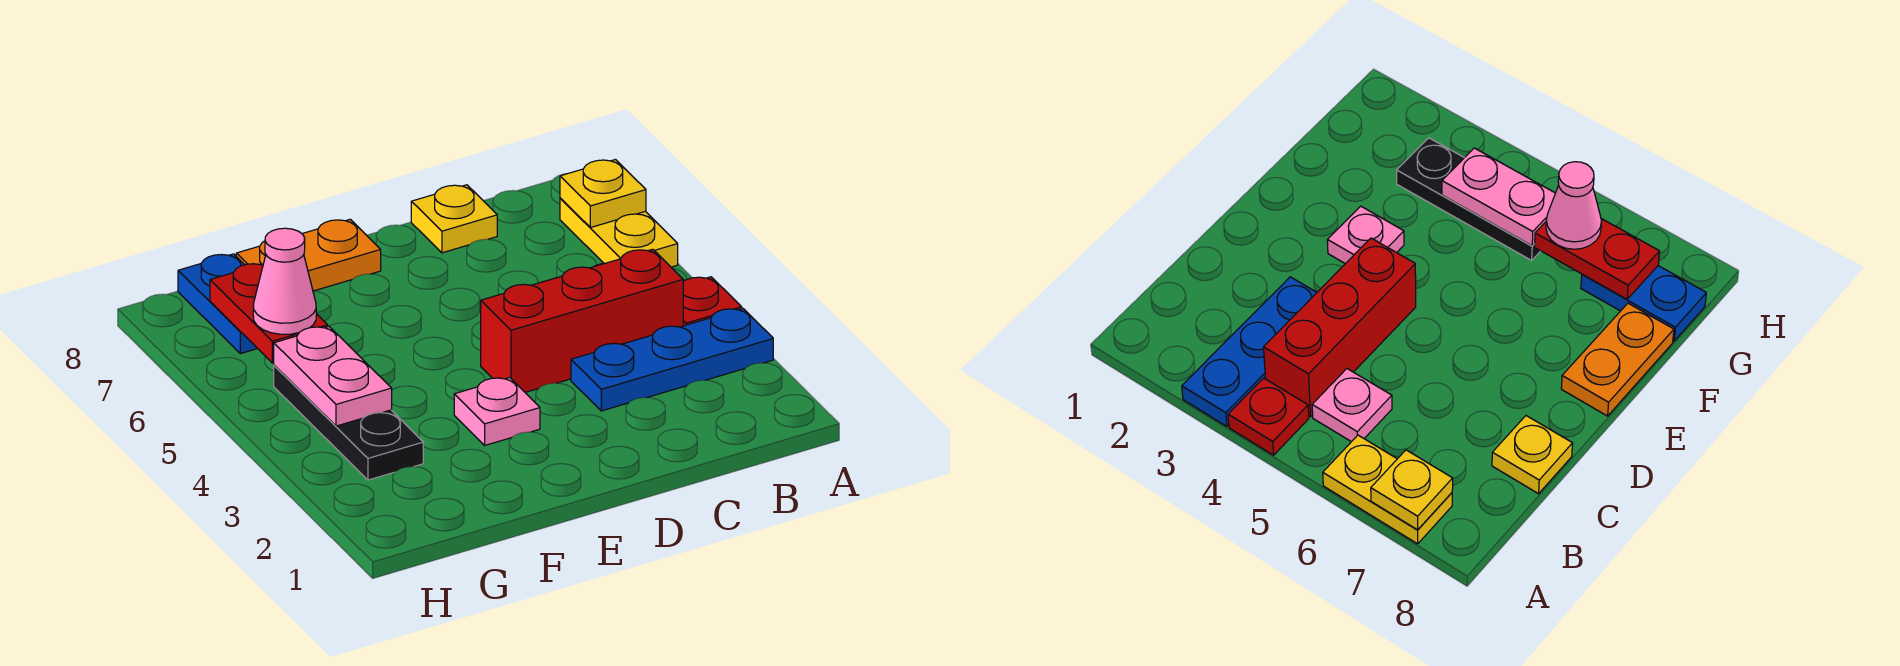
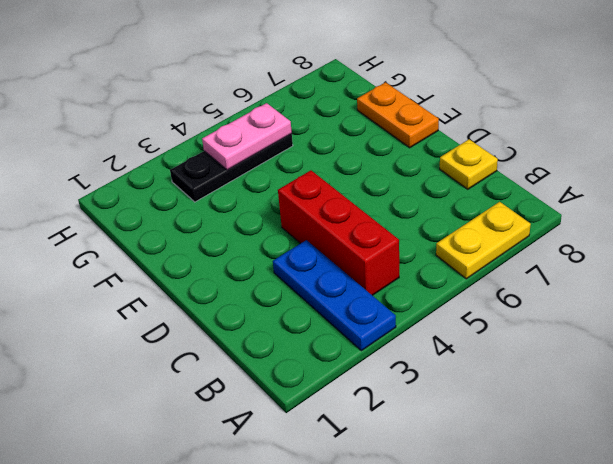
none -> red plate A4 level 1
none -> pink plate B5 level 1
none -> pink plate E3 level 1

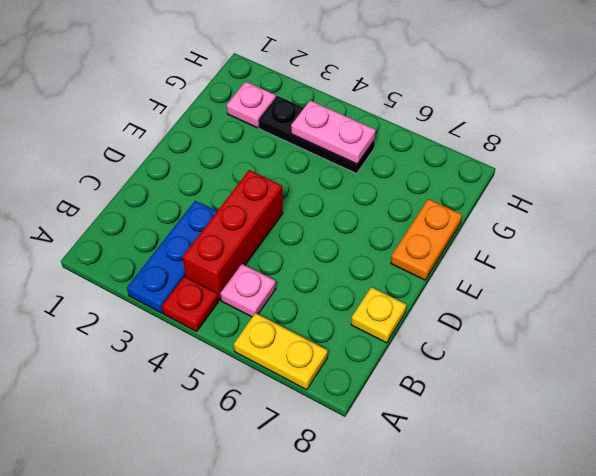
pink plate G2 level 1 -> pink plate E3 level 1
none -> blue plate G7:G8 level 1
none -> yellow plate A7 level 2
none -> red plate G6:G7 level 2

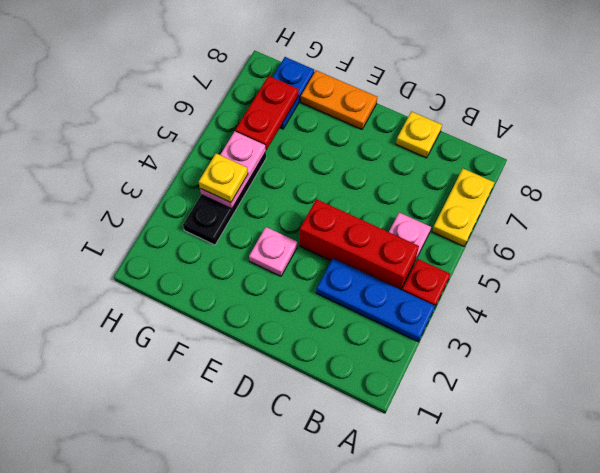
yellow plate G4 level 3 -> yellow plate A7 level 2
none -> pink cone G6 level 3

